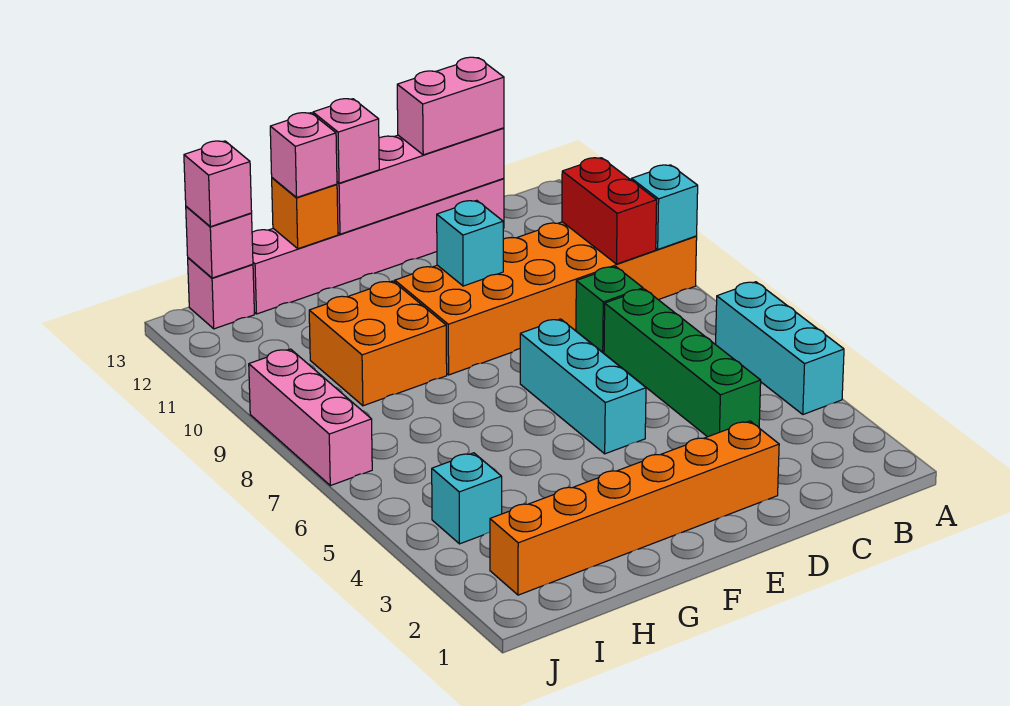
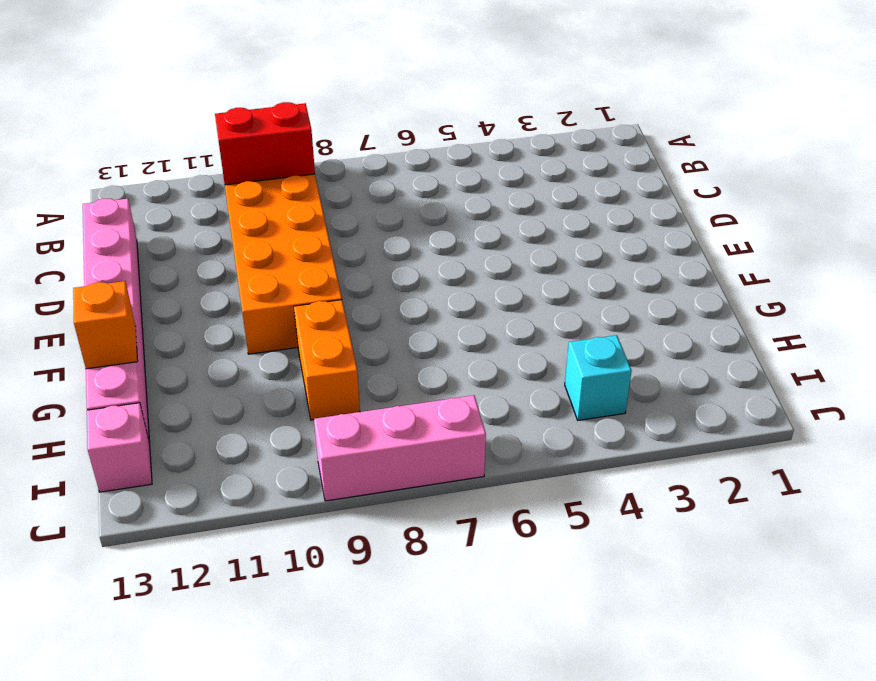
orange brick G9:H9 level 1 -> orange brick G9:H10 level 1
none -> cyan brick A4:A6 level 1
none -> green brick C4:C7 level 1
none -> green brick C8 level 1

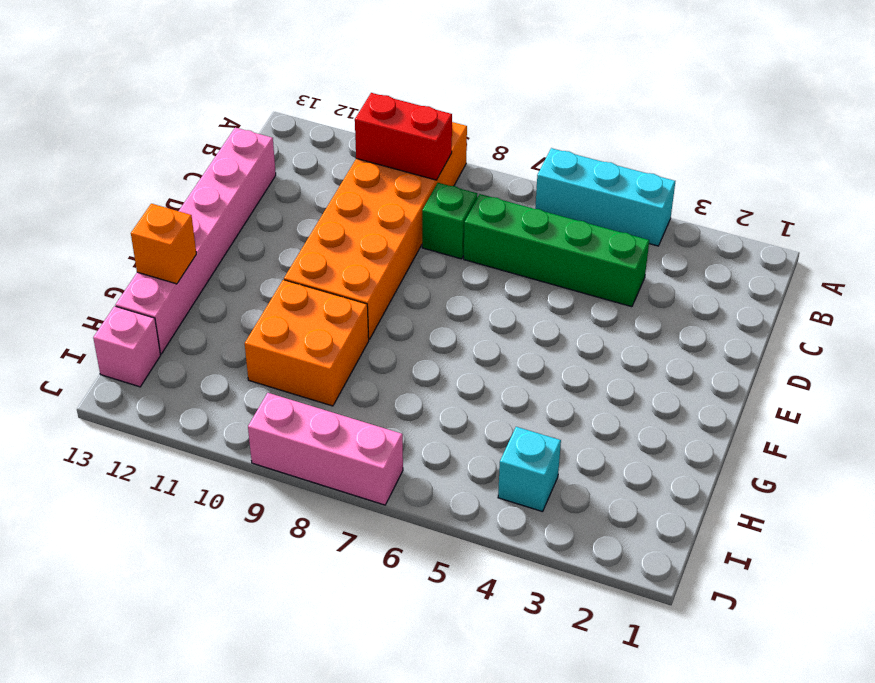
none -> orange brick D2:I2 level 1
none -> cyan brick E5:E7 level 1
none -> cyan brick A9 level 2

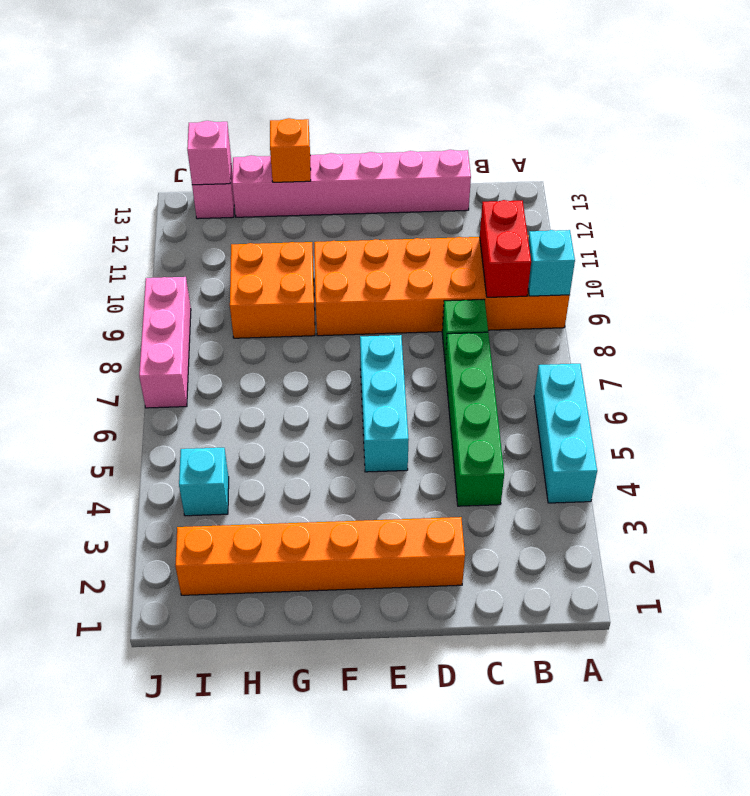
none -> pink brick C13:F13 level 2
none -> cyan brick E10 level 2
none -> pink brick C13:D13 level 3

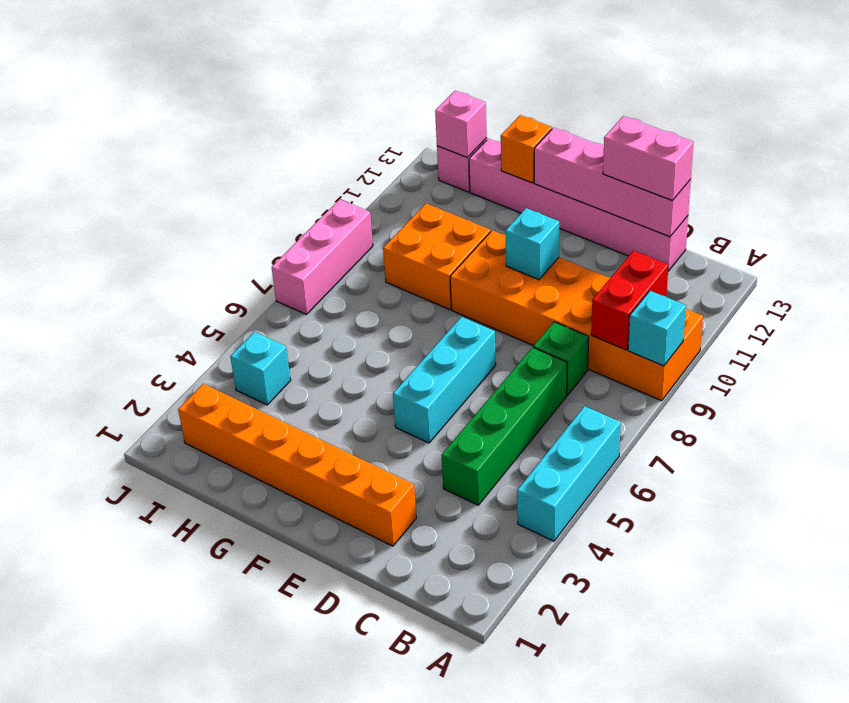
none -> pink brick F13 level 3
none -> pink brick G13 level 3
none -> pink brick I13 level 3

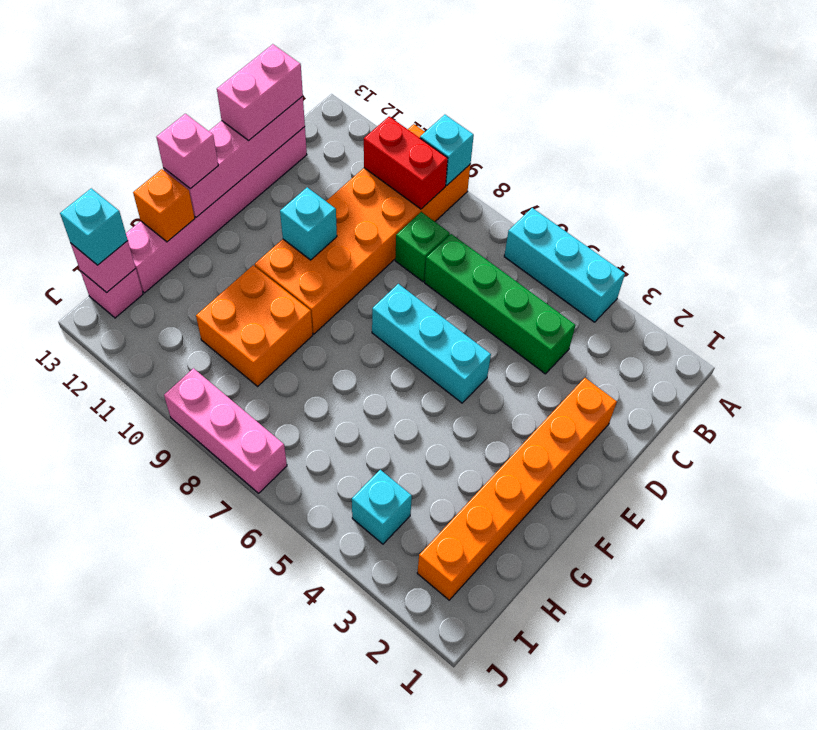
cyan brick I13 level 3 -> pink brick I13 level 3
none -> pink brick G13 level 3

